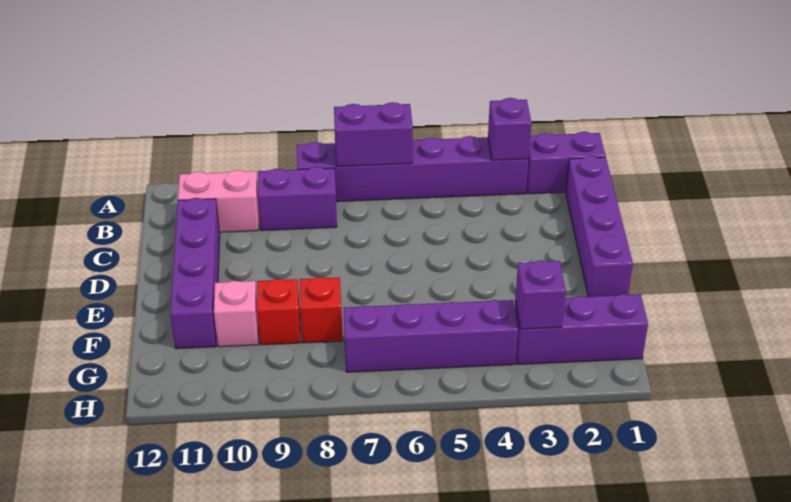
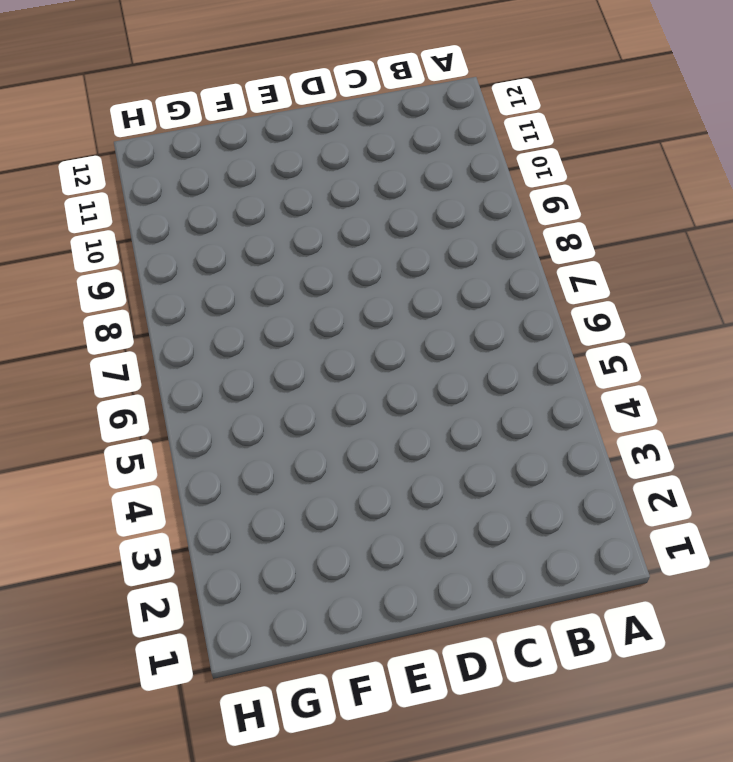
none -> purple brick A1:A2 level 1
none -> purple brick A3:A8 level 1
none -> purple brick B1:E1 level 1

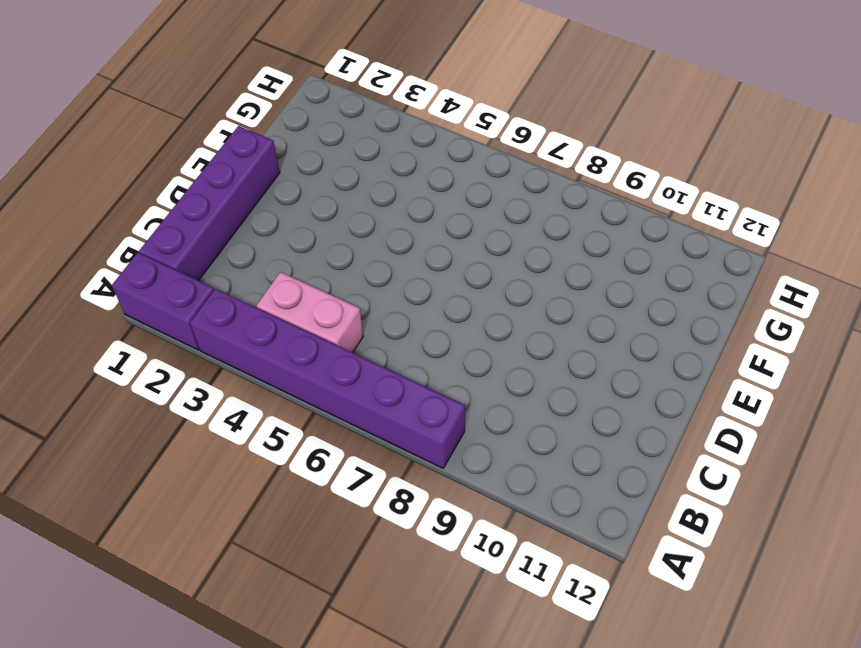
pink brick B4:B5 level 1 -> pink brick B10:B11 level 1
none -> purple brick B8:B9 level 1
none -> purple brick C11:F11 level 1
none -> red brick F8 level 1

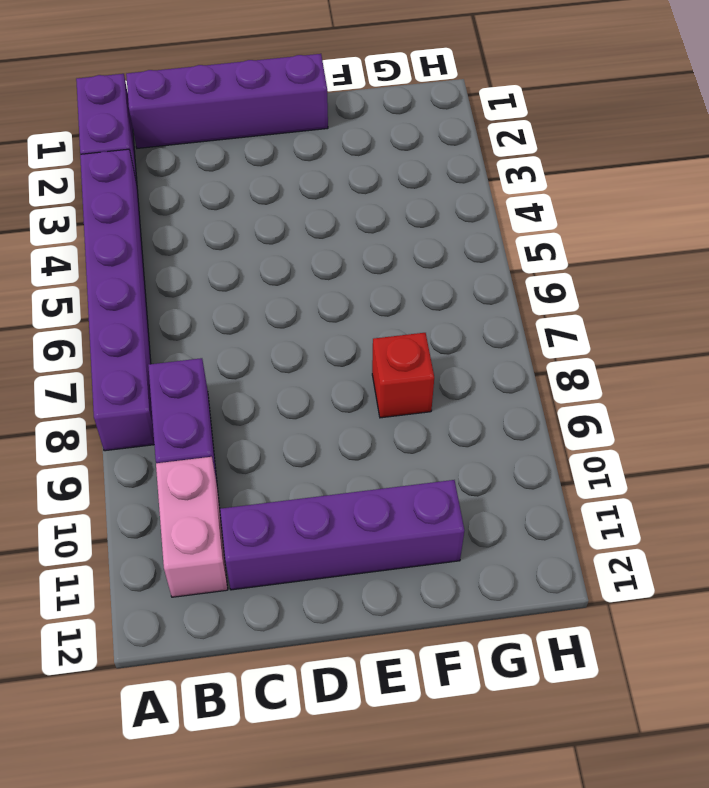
none -> red brick F9 level 1
none -> pink brick F10 level 1
none -> purple brick G1:G3 level 1

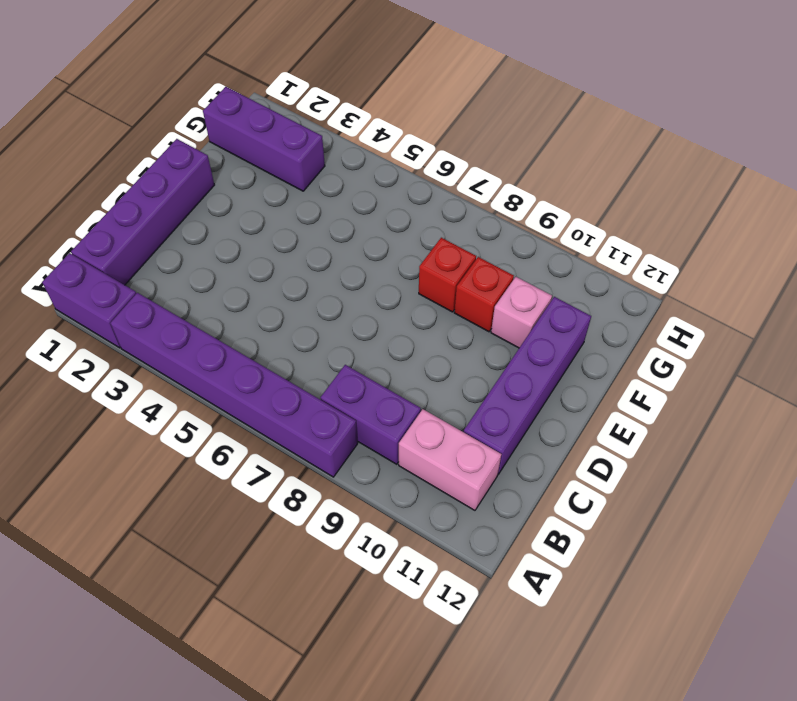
none -> purple brick G4:G7 level 1
none -> purple brick A3 level 2
none -> purple brick A6:A7 level 2

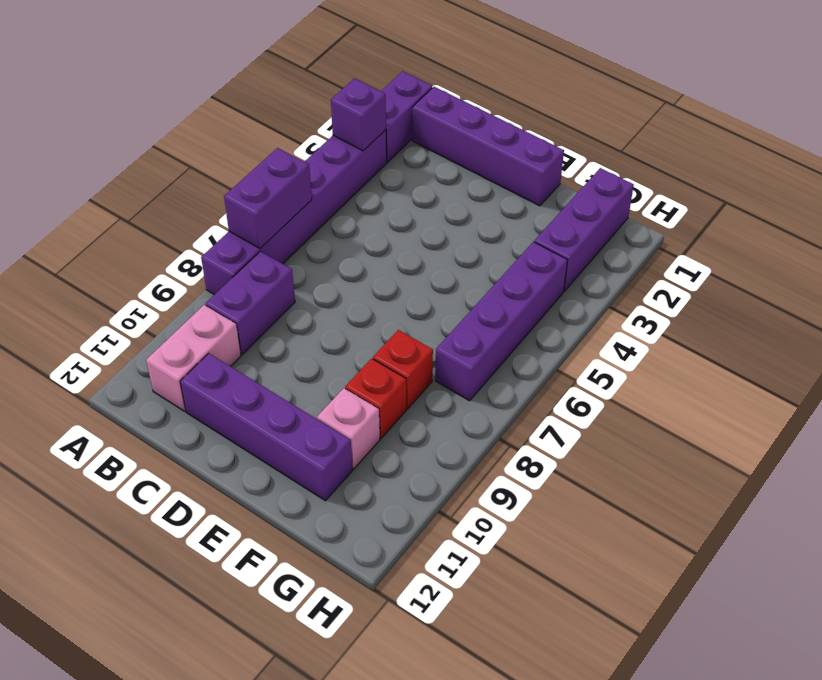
none -> purple brick G3 level 2

